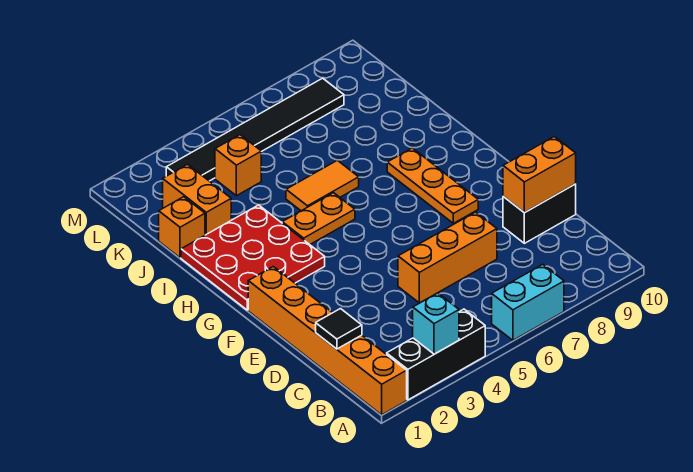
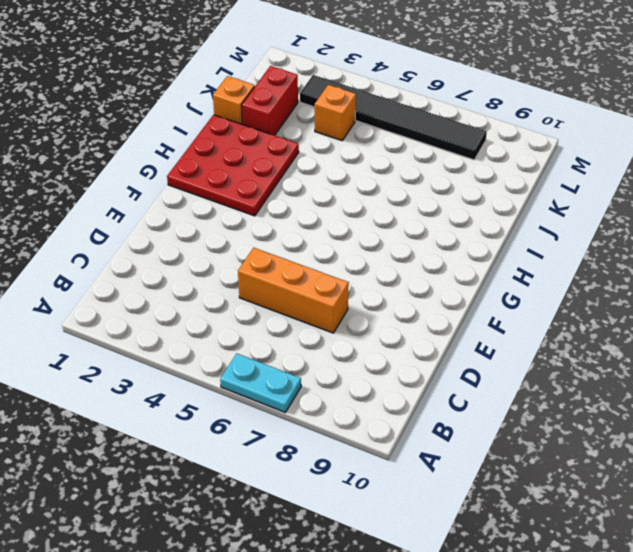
cyan plate A6:A7 level 1 -> cyan brick A6:A7 level 1
red brick J2:K2 level 1 -> orange brick J2:K2 level 1
none -> orange brick A1:F1 level 1
none -> black brick A2:A4 level 1
none -> black brick D9:D10 level 1

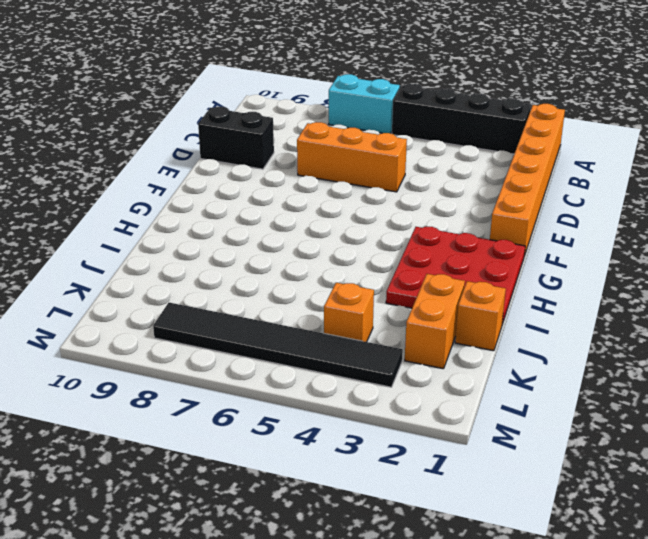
black brick A2:A5 level 1 -> black brick A2:A4 level 1
none -> orange plate F8:H8 level 1
none -> orange plate H4:H5 level 1
none -> orange tile I5:I6 level 1

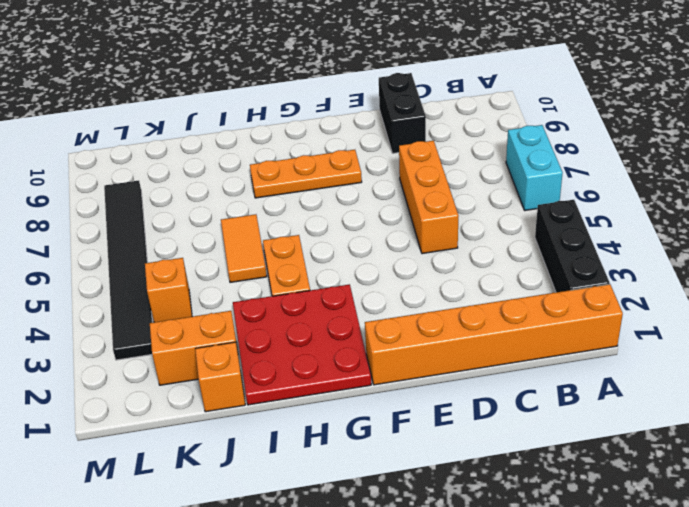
none -> cyan brick A3 level 2
none -> black tile C1 level 2
none -> orange brick D9:D10 level 2

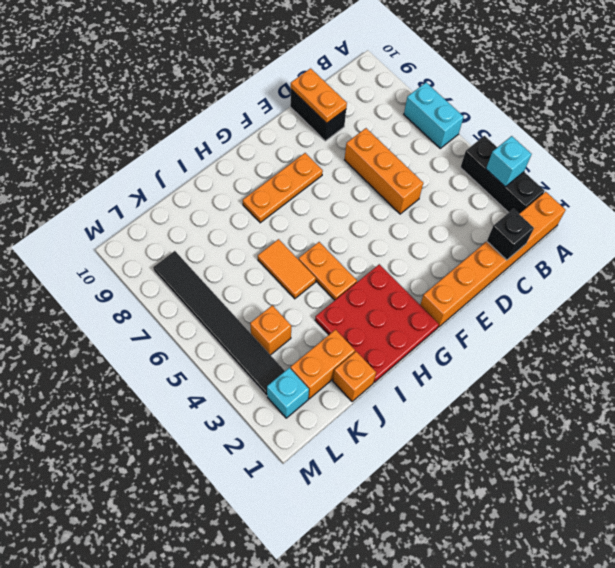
black brick C1 level 2 -> black tile C1 level 2
orange plate D9:D10 level 2 -> orange brick D9:D10 level 2
cyan brick L2 level 1 -> none

